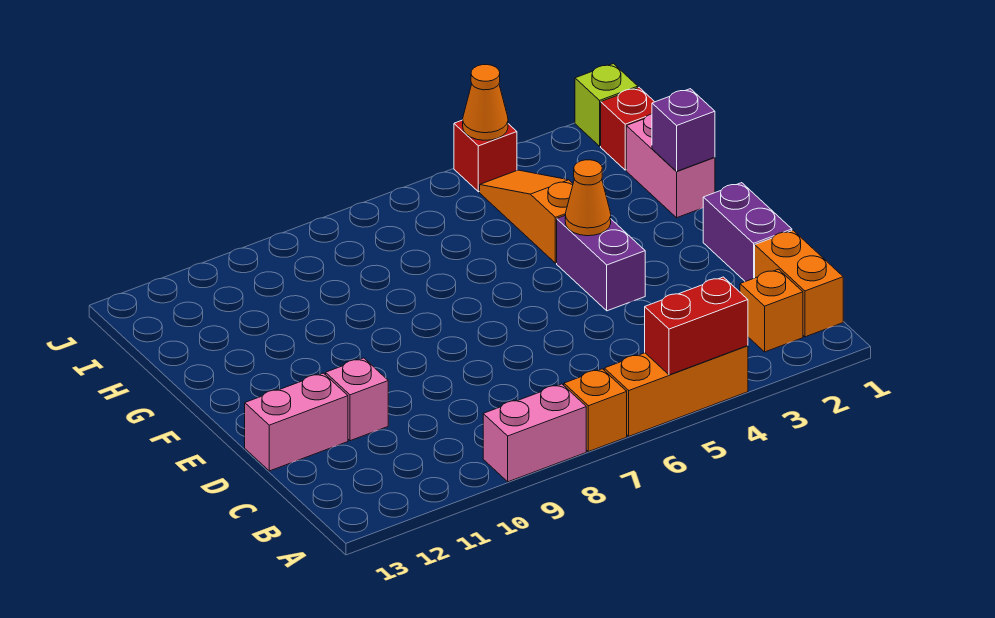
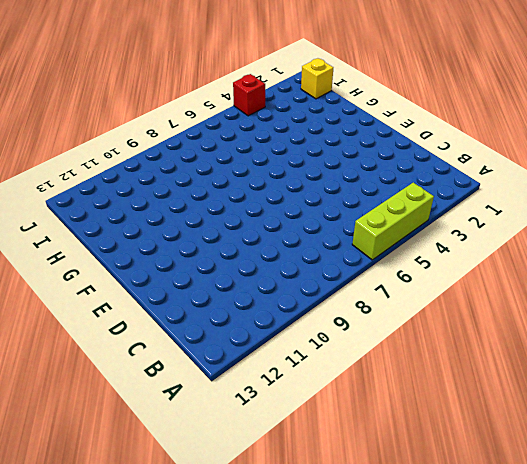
lime brick A4:A6 level 1 -> orange brick A4:A6 level 1
yellow brick I1 level 1 -> red brick I1 level 1
none -> orange brick A7 level 1
none -> pink brick A8:A9 level 1
none -> orange brick B1:C1 level 1

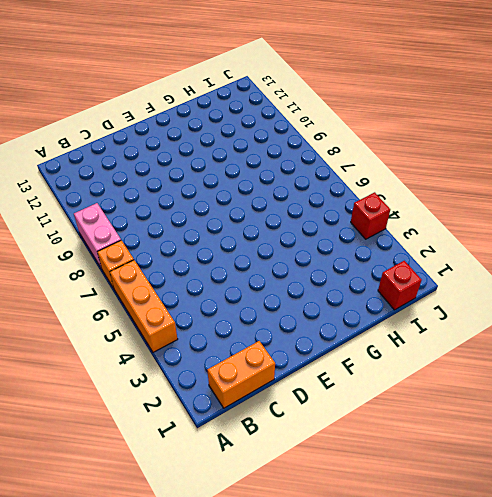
none -> orange brick B2 level 1
none -> purple brick D1:E1 level 1
none -> pink brick D11 level 1

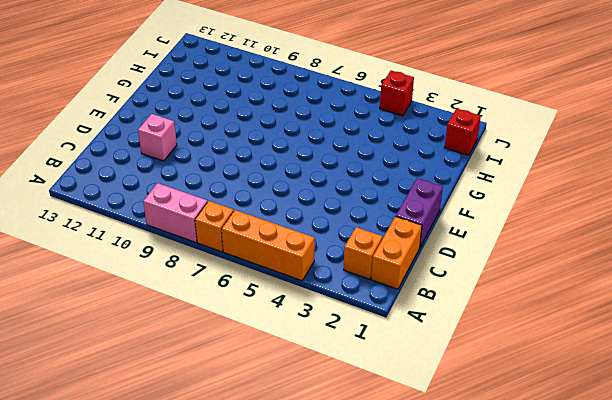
none -> pink brick D12:D13 level 1
none -> purple brick E4:F4 level 1
none -> pink brick G1:H1 level 1

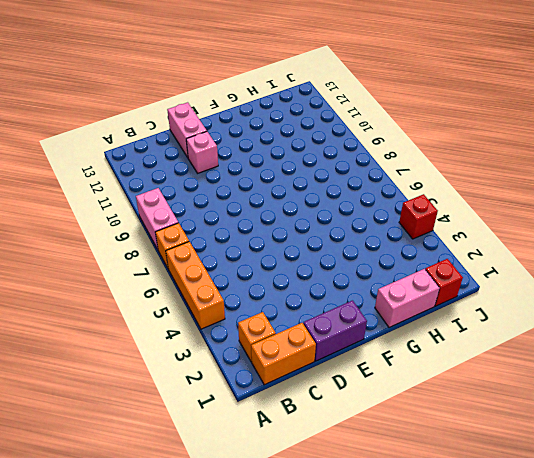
none -> purple brick E4:F4 level 1
none -> orange slope G4:I4 level 1 top G
none -> lime brick J1 level 1

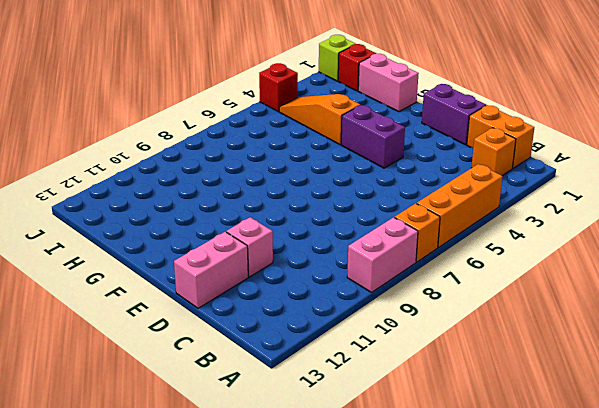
none -> red brick A4:A5 level 2
none -> orange cone F4 level 2
none -> purple brick G1 level 2

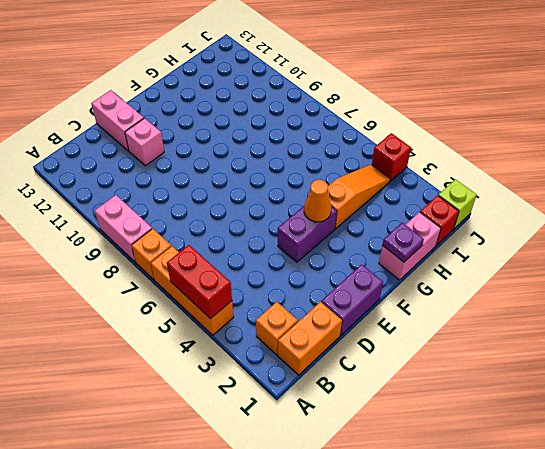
purple plate G1 level 2 -> purple brick G1 level 2
none -> orange cone J4 level 2

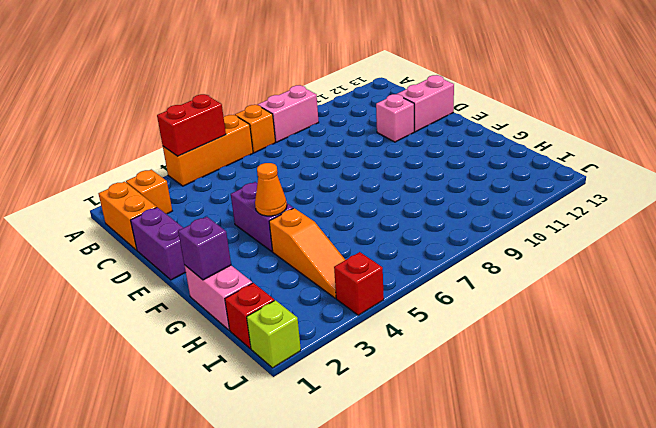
none -> orange cone J4 level 2

